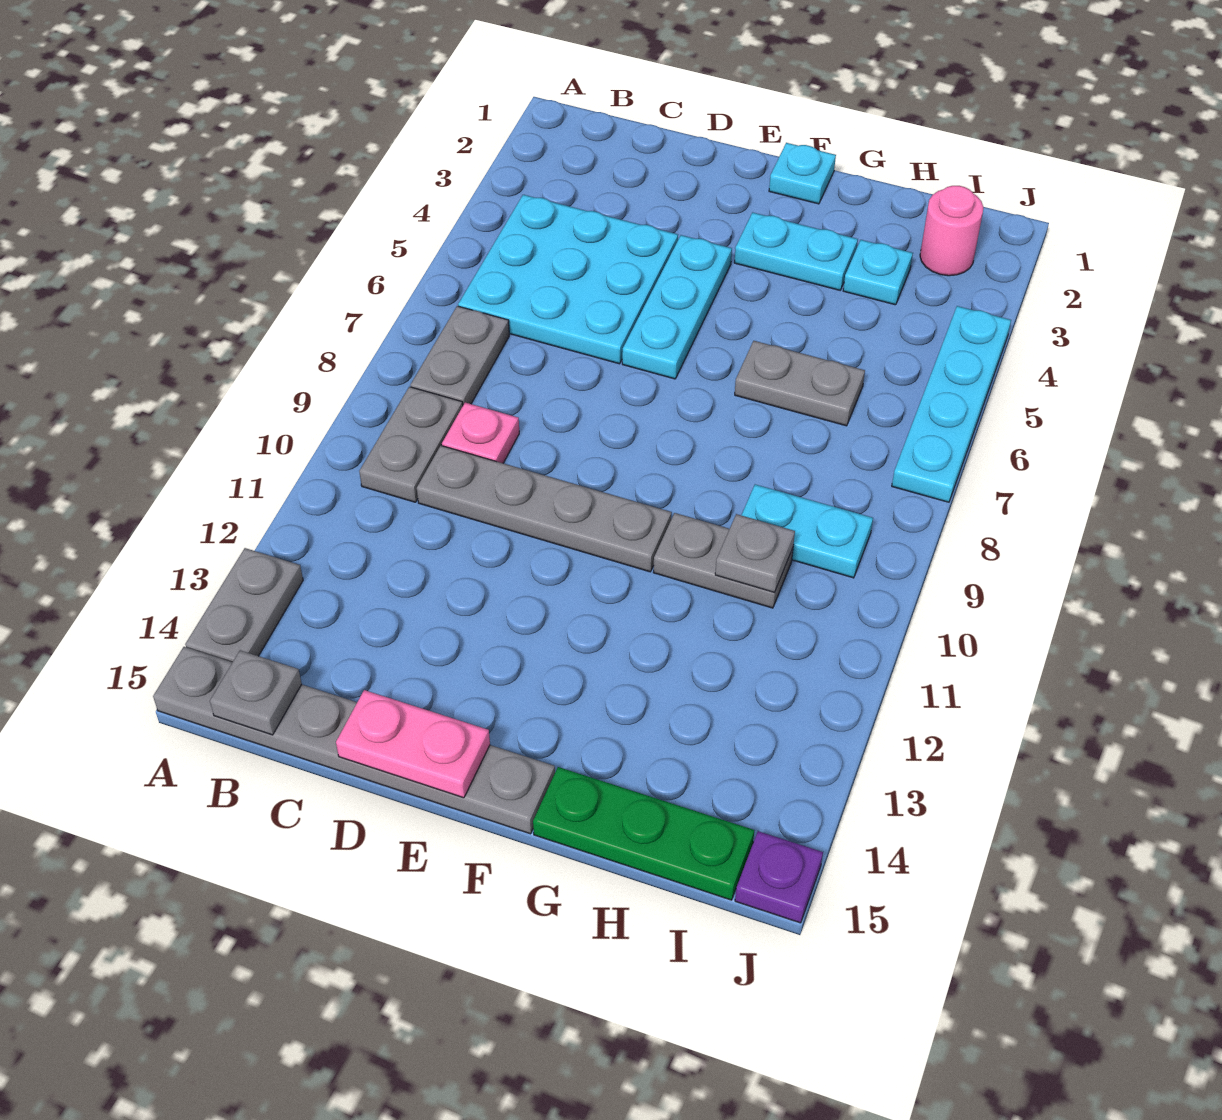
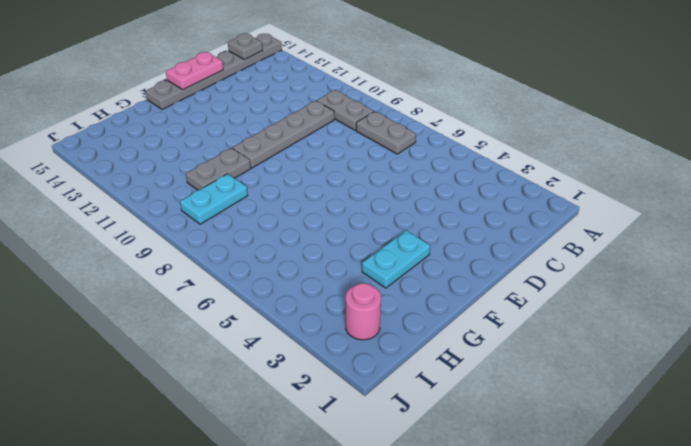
none -> grey plate A13:A14 level 1
none -> cyan plate B4:D6 level 1
none -> pink plate C9 level 1

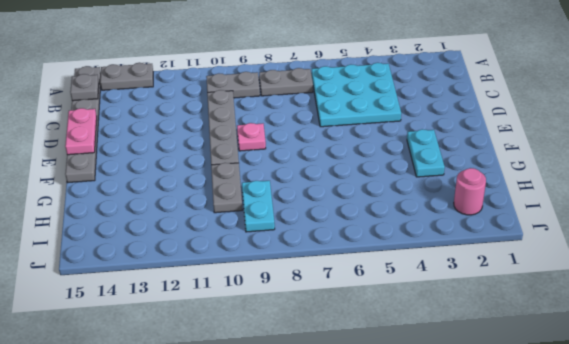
pink plate E9 level 1 -> pink plate C9 level 1
none -> cyan plate E4:E6 level 1
none -> cyan plate F1 level 1
none -> grey plate G6:H6 level 1

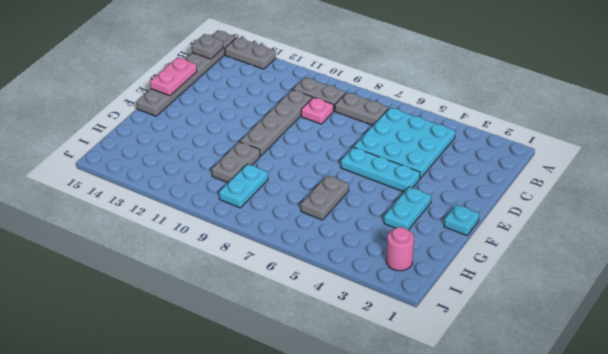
none -> green plate G15:I15 level 1
none -> cyan plate H3 level 1
none -> cyan plate J4:J7 level 1

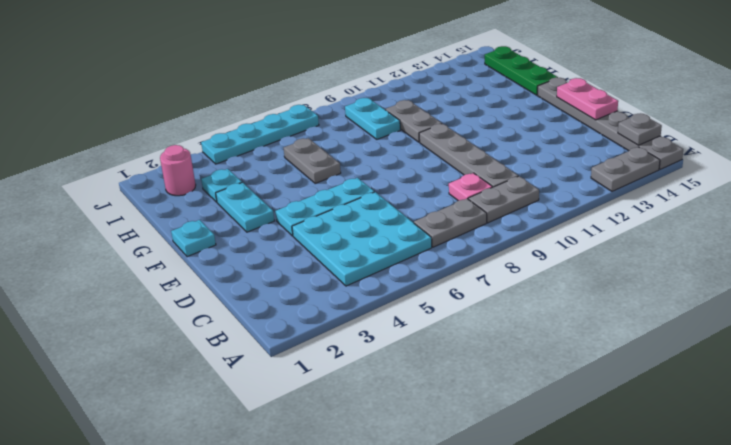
none -> purple plate J15 level 1
none -> grey plate H10 level 2

